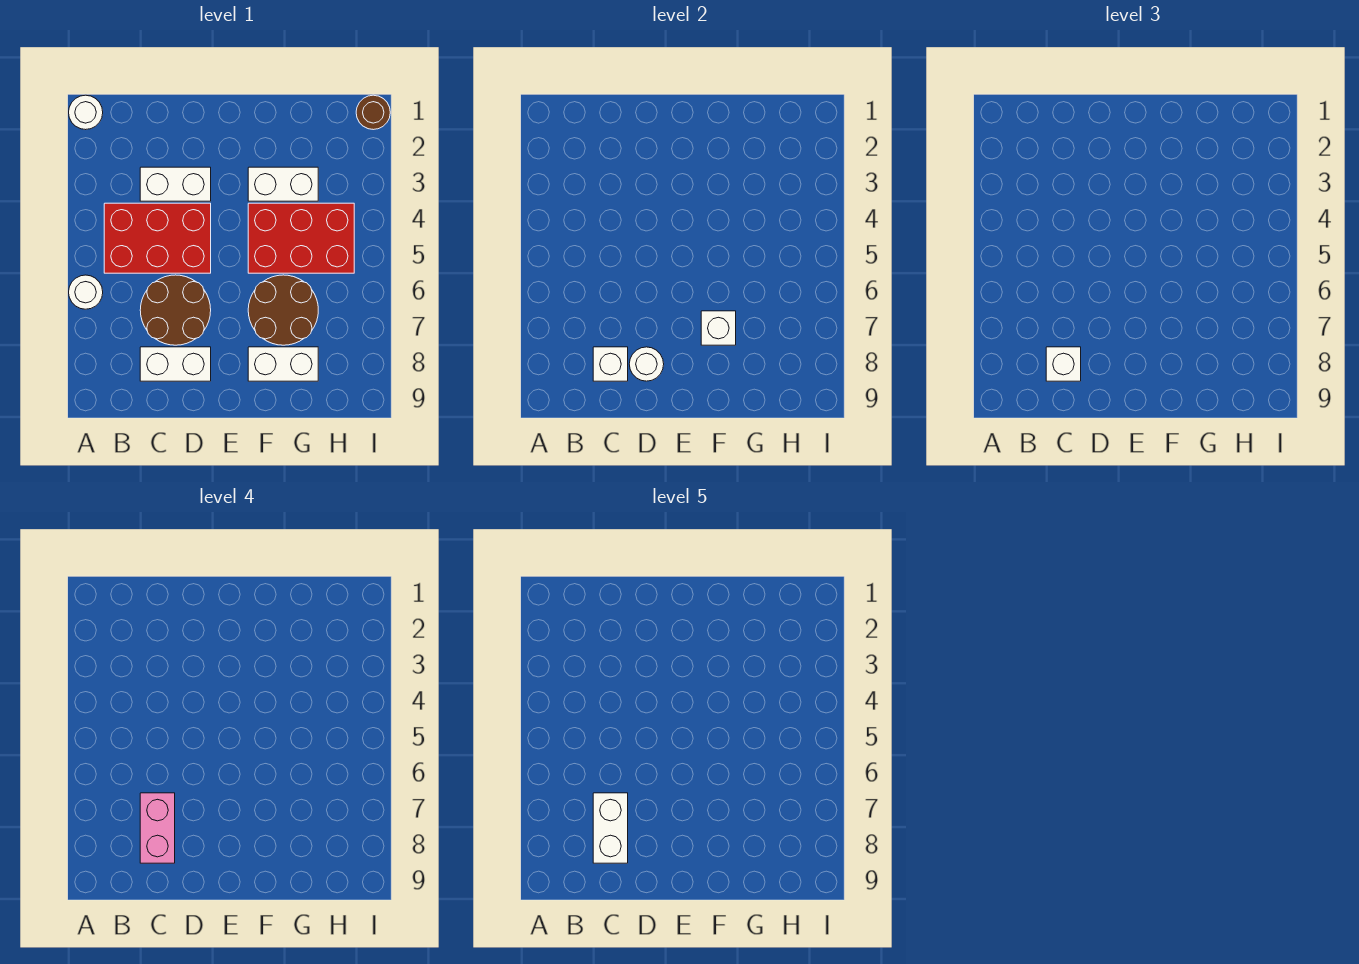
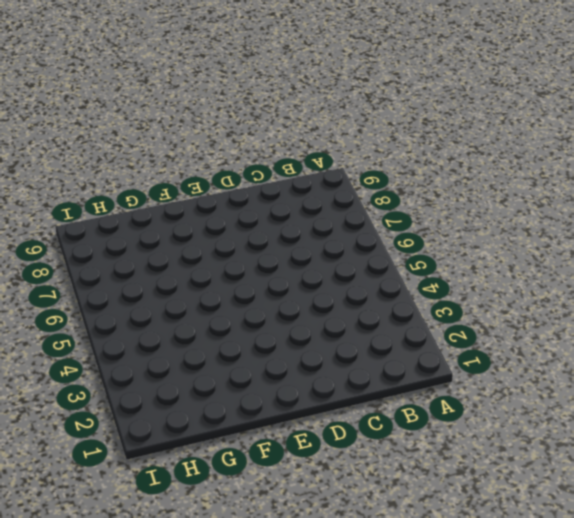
none -> white round brick A1 level 1
none -> white round brick A6 level 1
none -> red brick B4:D5 level 1

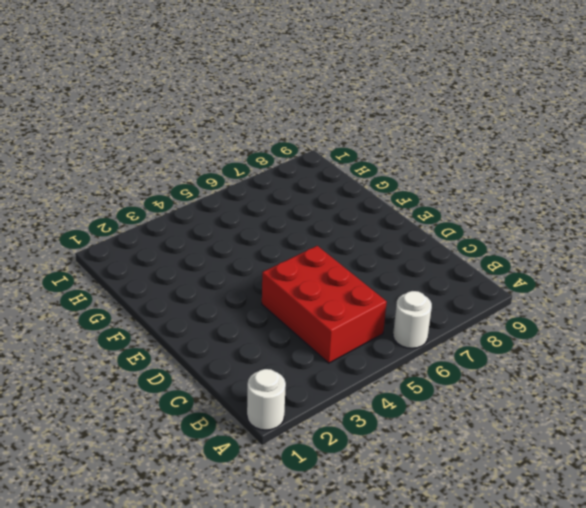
none -> white brick C3:D3 level 1
none -> brown round brick C6:D7 level 1
none -> white brick C8:D8 level 1

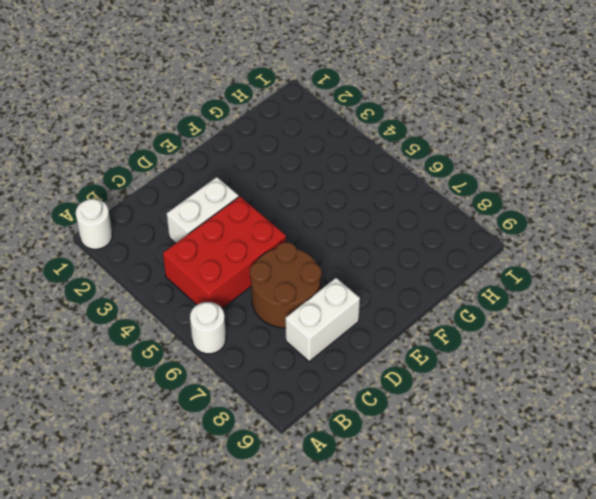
none -> white brick F3:G3 level 1
none -> red brick F4:H5 level 1
none -> brown round brick F6:G7 level 1

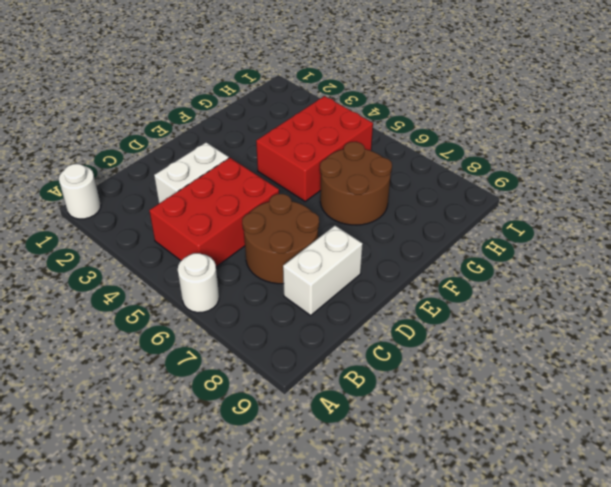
none -> white brick F3:G3 level 1
none -> white brick F8:G8 level 1
none -> brown round brick I1 level 1

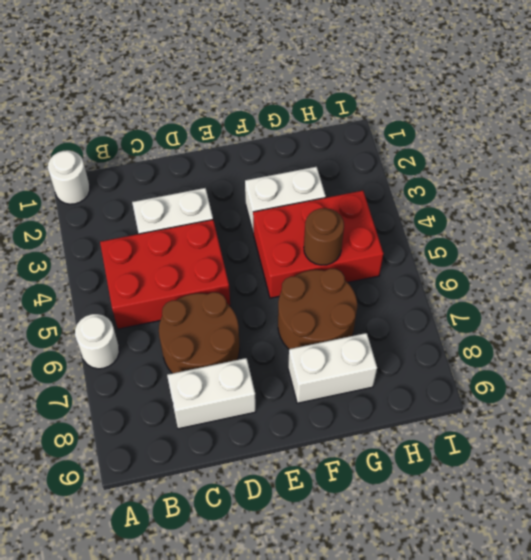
brown round brick G5 level 2 -> brown round brick I1 level 1
none -> white brick C8 level 2
none -> white round brick D8 level 2
none -> white brick F7 level 2

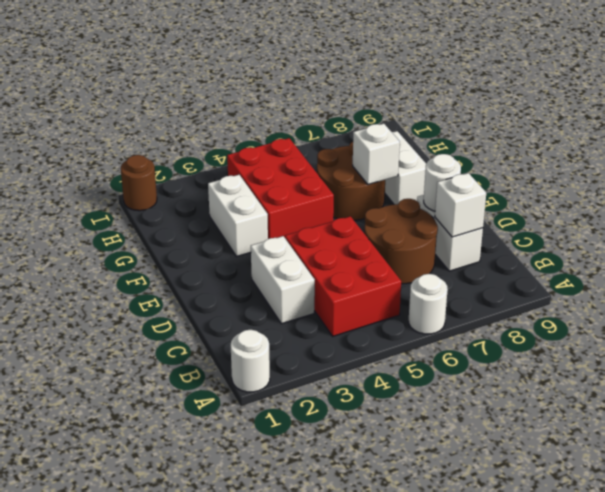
none -> white brick C8 level 3
none -> pink brick C7:C8 level 4
none -> white brick C7:C8 level 5

